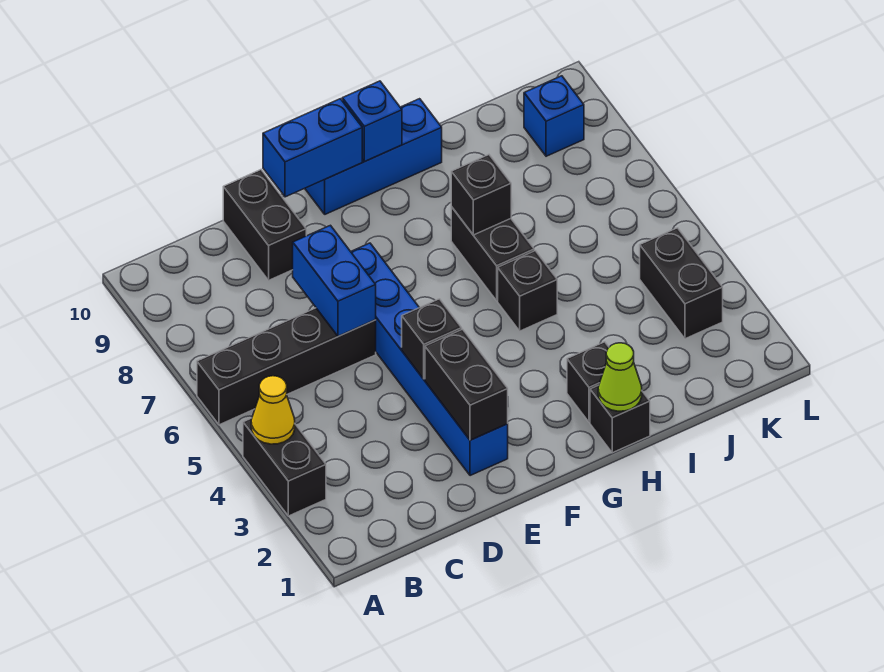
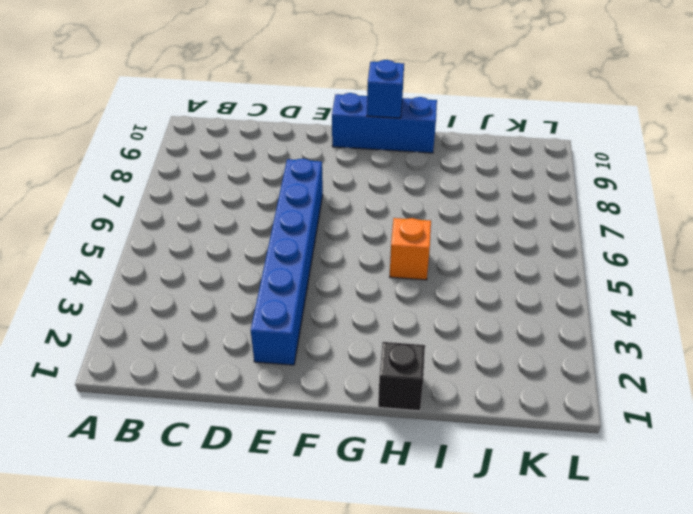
orange brick H5 level 1 -> black brick H5 level 1
none -> black brick A3:A4 level 1
none -> black brick A6:D6 level 1
none -> black brick D9:D10 level 1

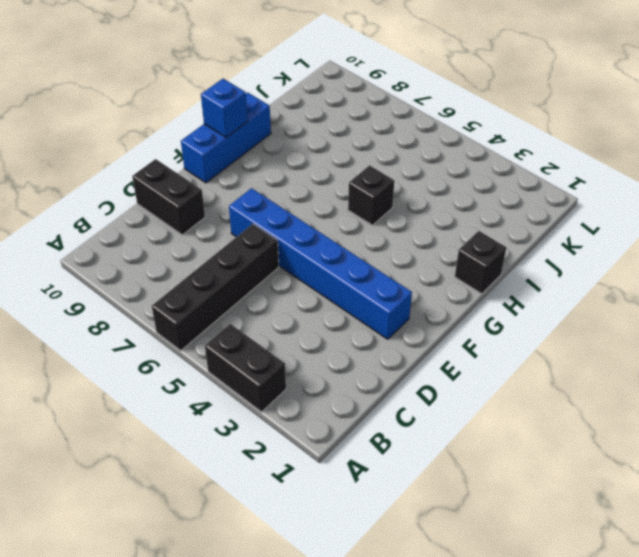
none -> black brick H2 level 1
none -> black brick H6:H7 level 1
none -> black brick K3:K4 level 1

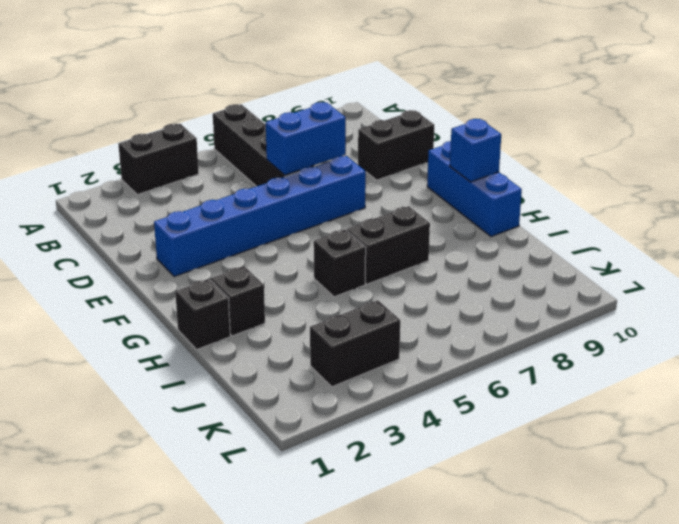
none -> blue brick K9 level 1
none -> yellow cone A4 level 2
none -> black brick E2:E3 level 2

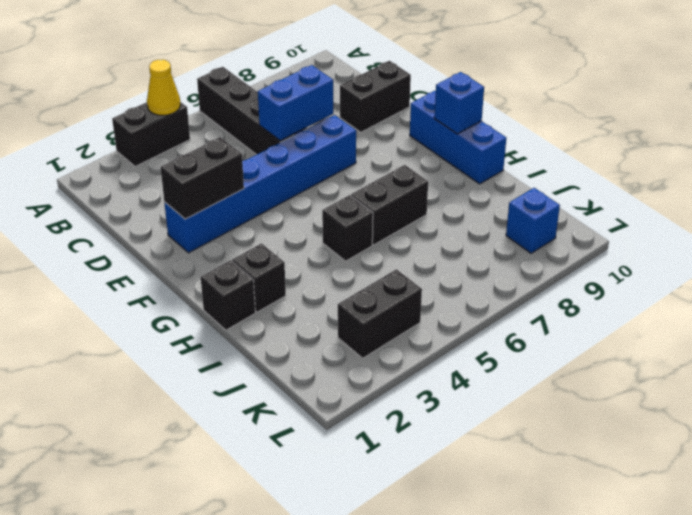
none -> black brick E4 level 2
none -> blue brick E10:F10 level 2
none -> lime cone H1 level 2

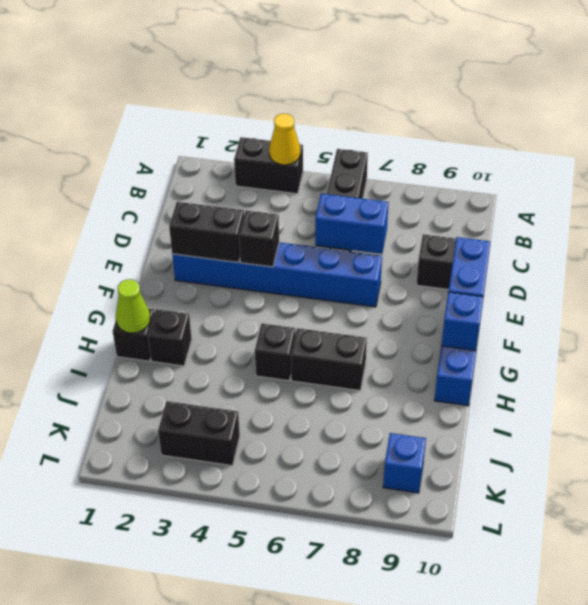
none -> black brick H7 level 2

